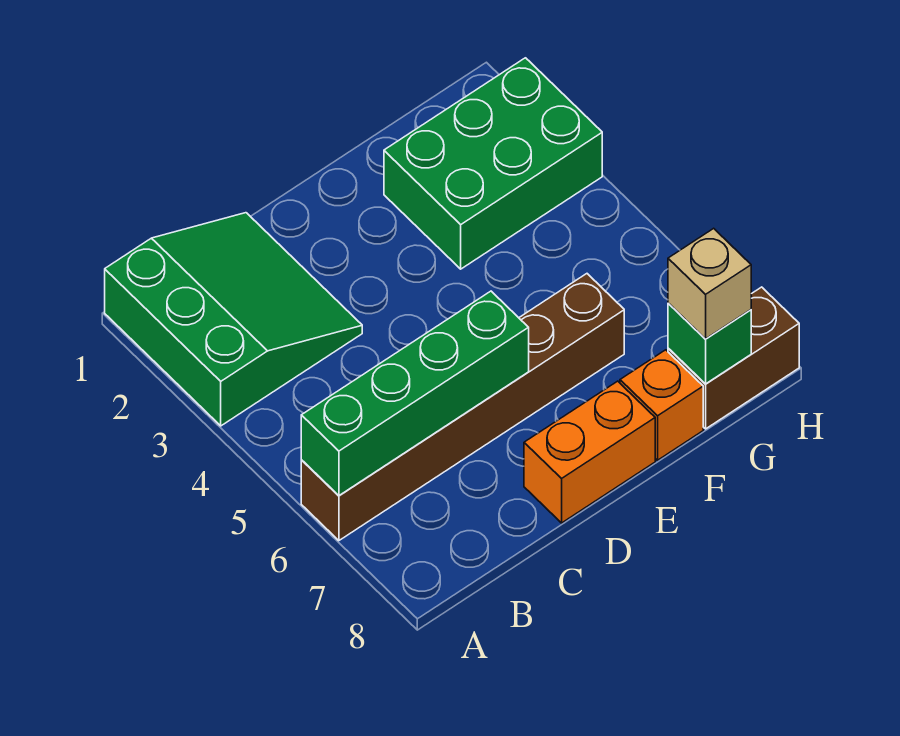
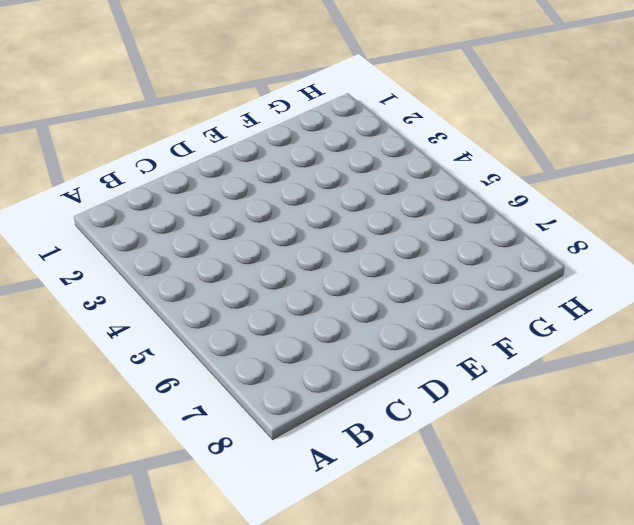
none -> green slope A1:C3 level 1 top A
none -> brown brick A6:F6 level 1

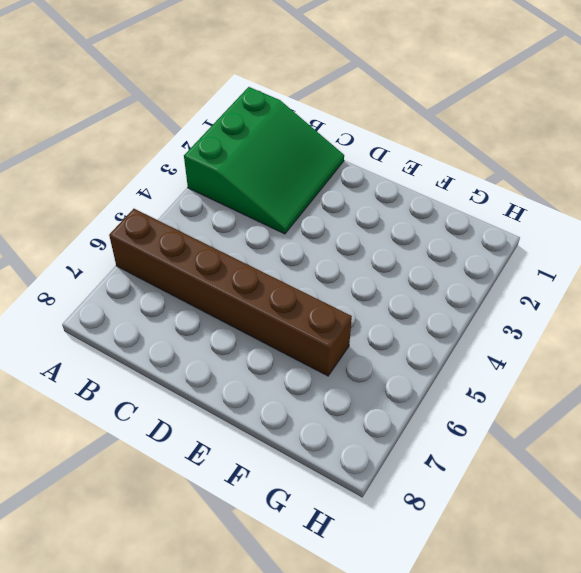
none -> orange brick D8:E8 level 1
none -> green brick F2:H3 level 1

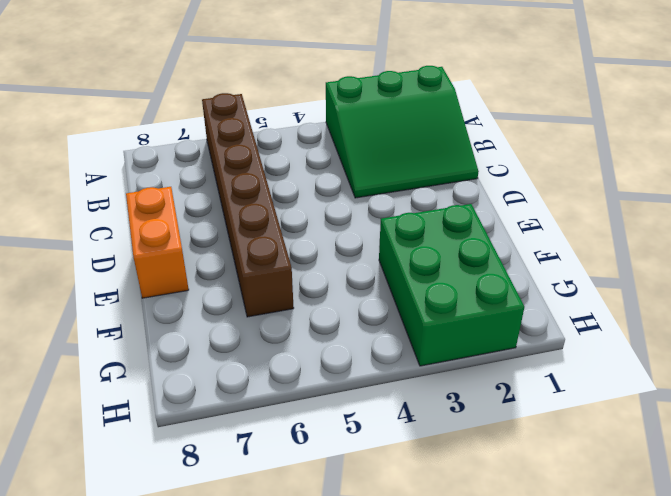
none -> orange brick F8 level 1
none -> brown brick G8:H8 level 1

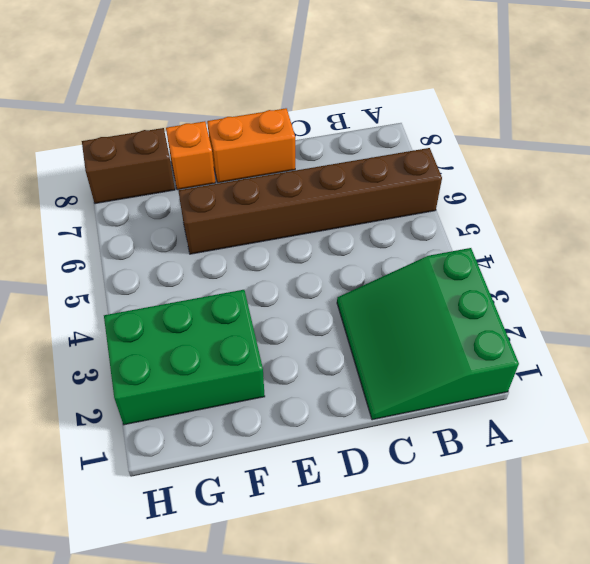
none -> green brick A6:D6 level 2
none -> green brick G8 level 2

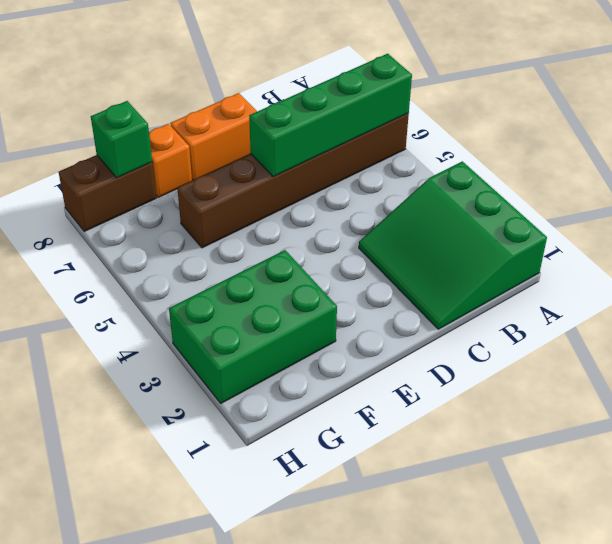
none -> tan brick G8 level 3

